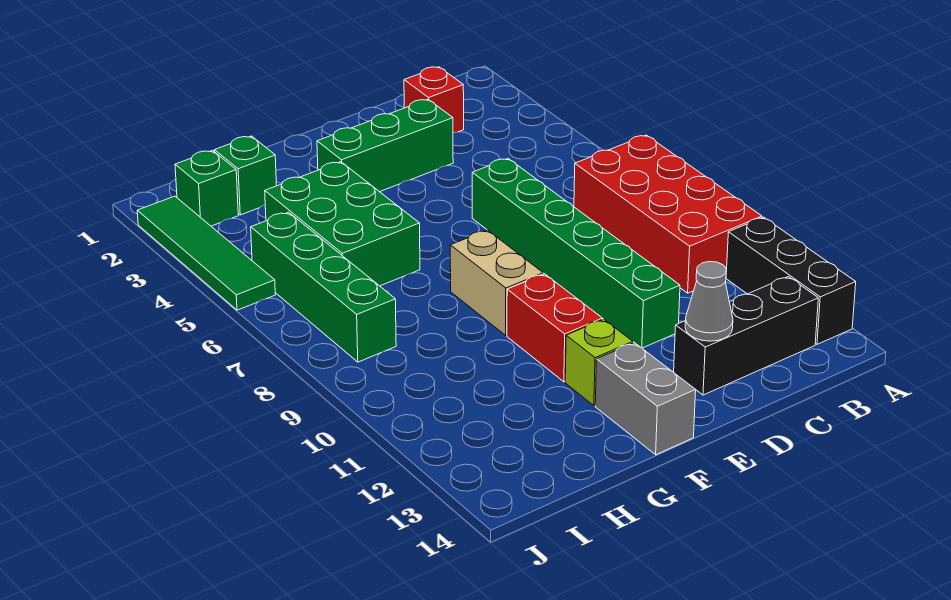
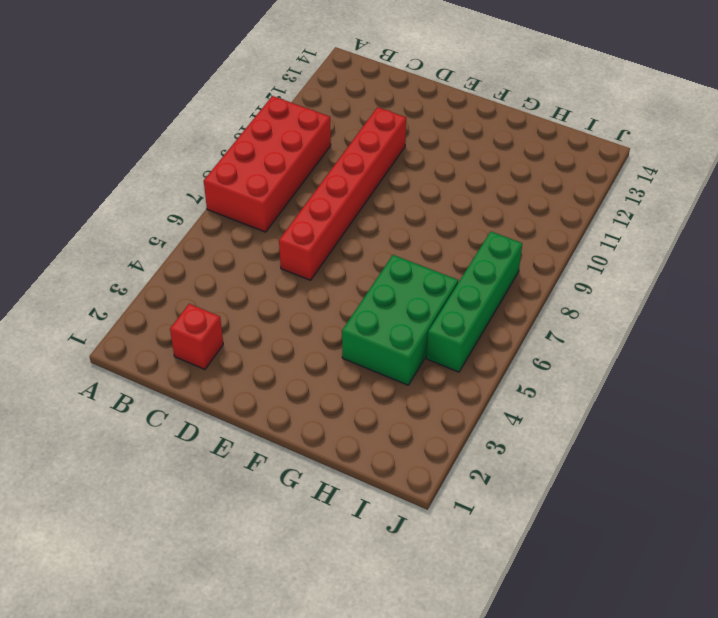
red brick D6:D11 level 1 -> green brick D6:D11 level 1
none -> black brick A11:A13 level 1
none -> black brick B13:D13 level 1
none -> green brick D3:F3 level 1

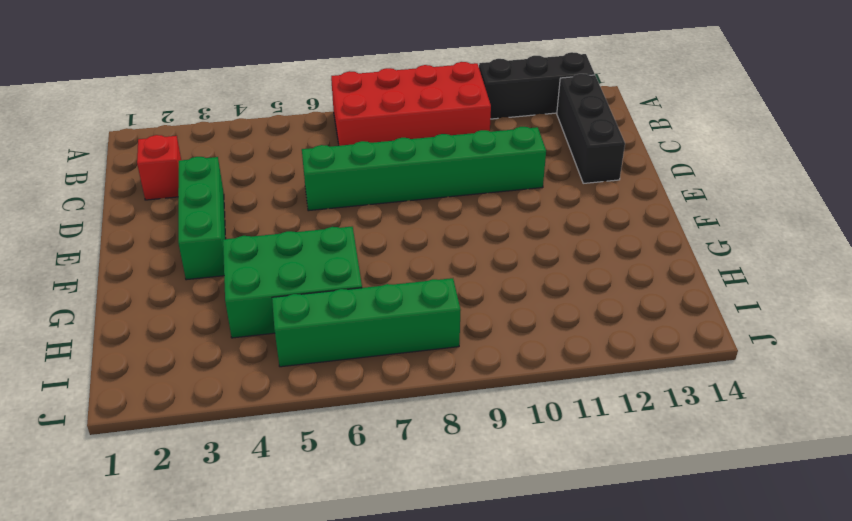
none -> tan brick F8:F9 level 1
none -> red brick F10:F11 level 1
none -> lime brick F12 level 1

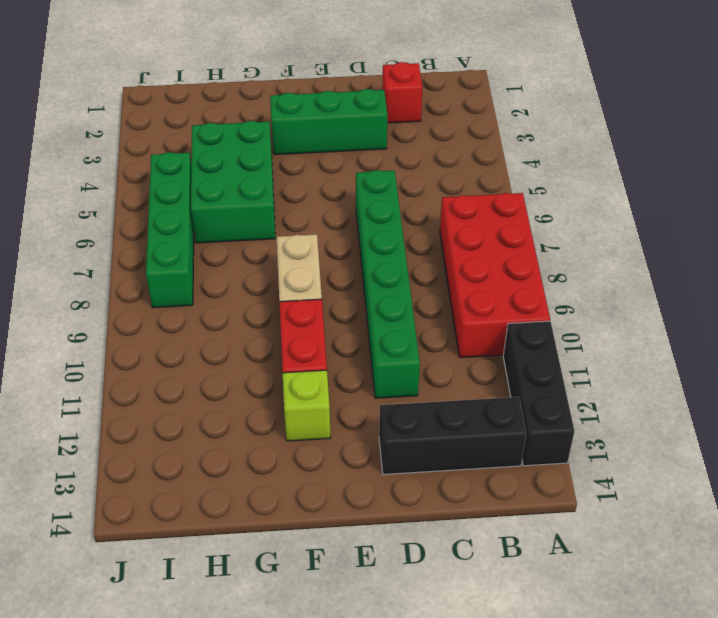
none -> grey brick F13:F14 level 1
none -> green brick H2 level 1
none -> green brick I2 level 1

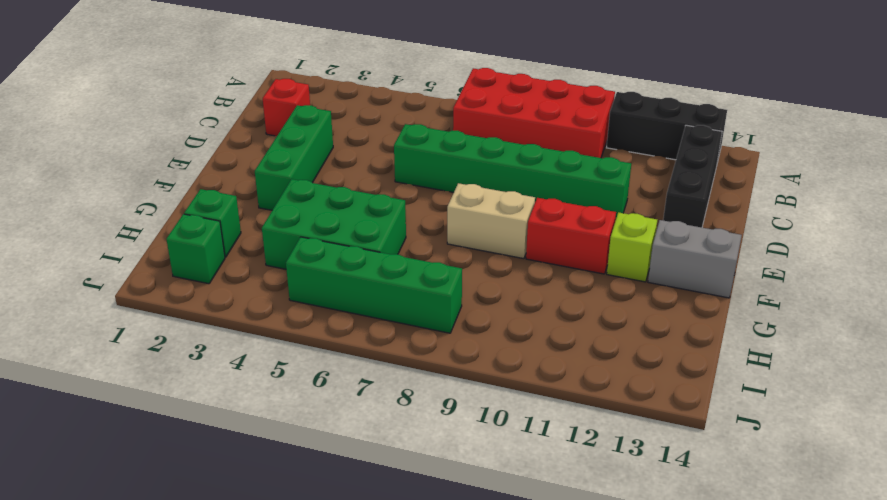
none -> green tile J2:J5 level 1
none -> grey cone D13 level 2

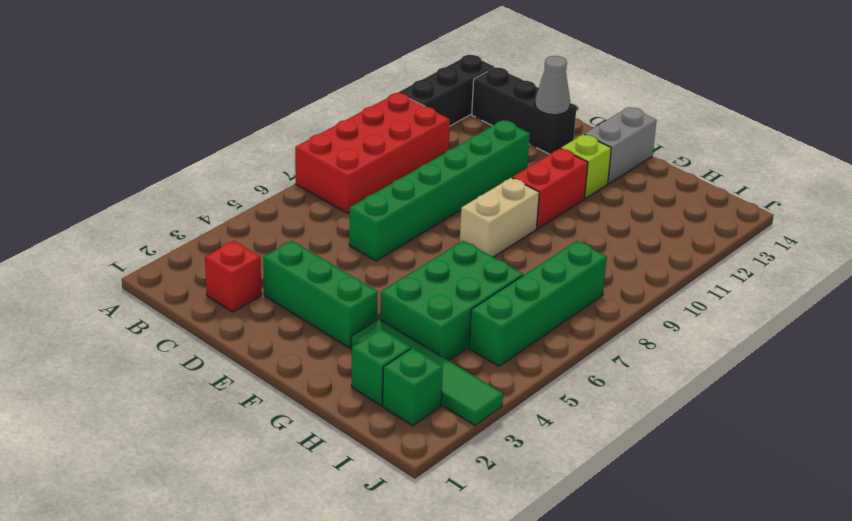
green tile G3:J3 level 1 -> green tile J2:J5 level 1

